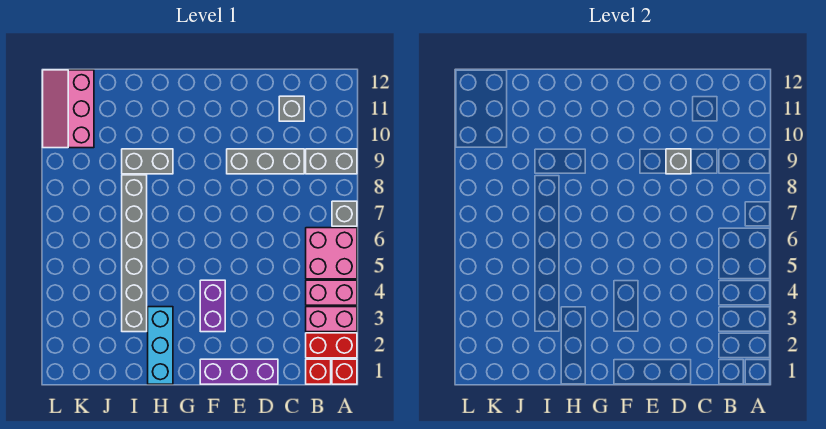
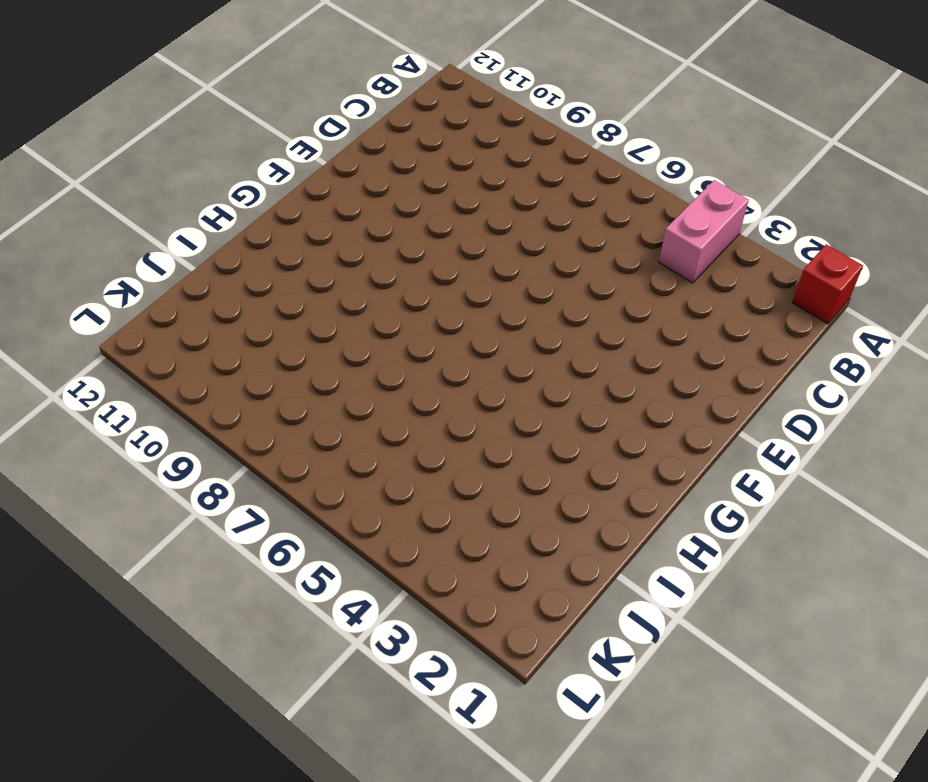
none -> red brick A2:B2 level 1
none -> pink brick A3:B3 level 1
none -> pink brick A5:B6 level 1

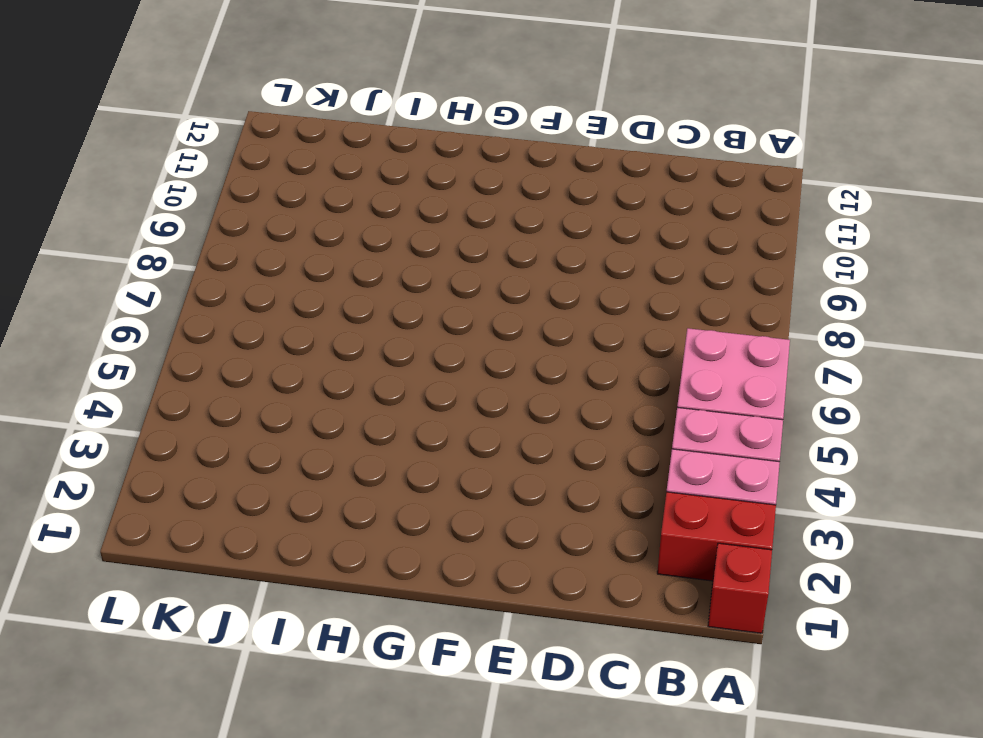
none -> grey brick A7 level 1
none -> grey brick A9:B9 level 1
none -> red brick B1 level 1

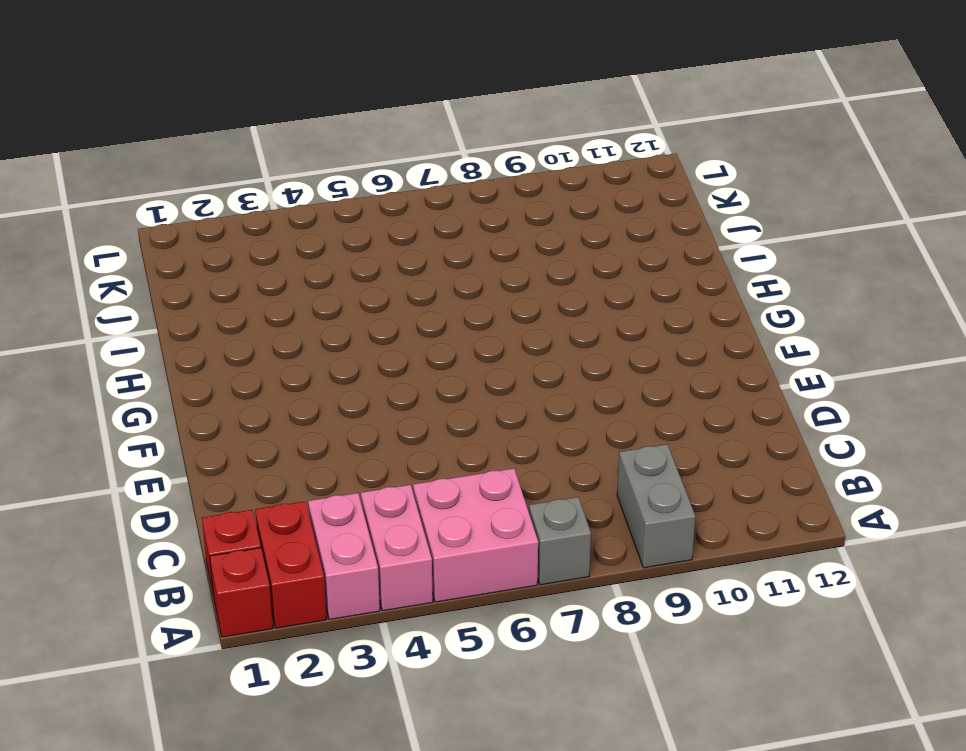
none -> grey brick C9:E9 level 1
none -> grey brick C11 level 1
none -> purple brick D1:F1 level 1

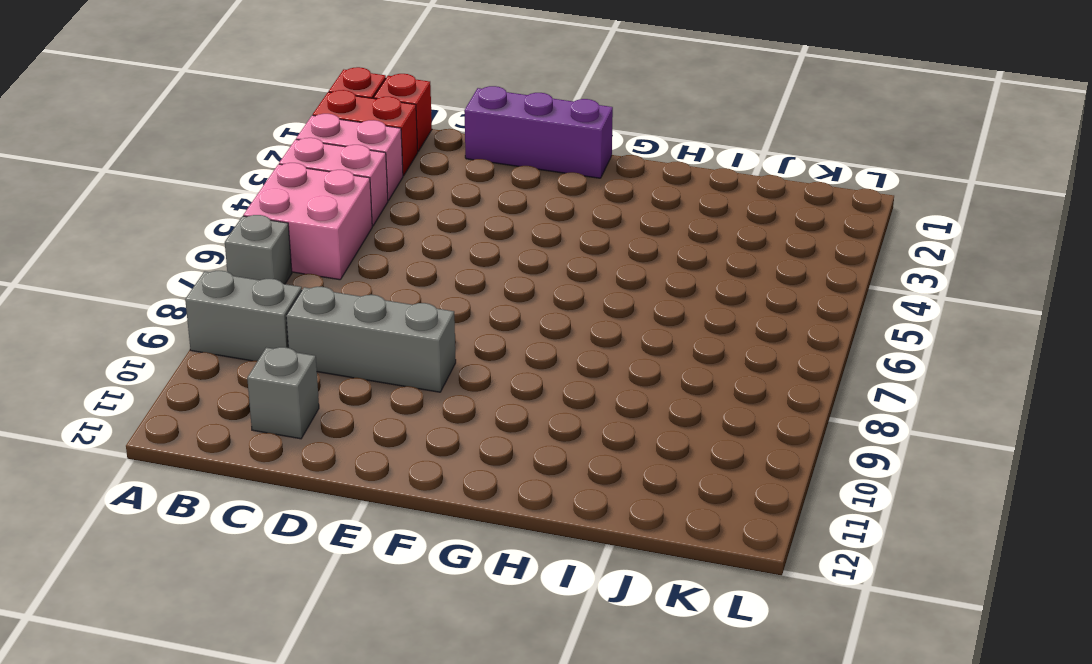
none -> purple brick F3:F4 level 1
none -> cyan brick H1:H3 level 1
none -> grey brick H9:I9 level 1

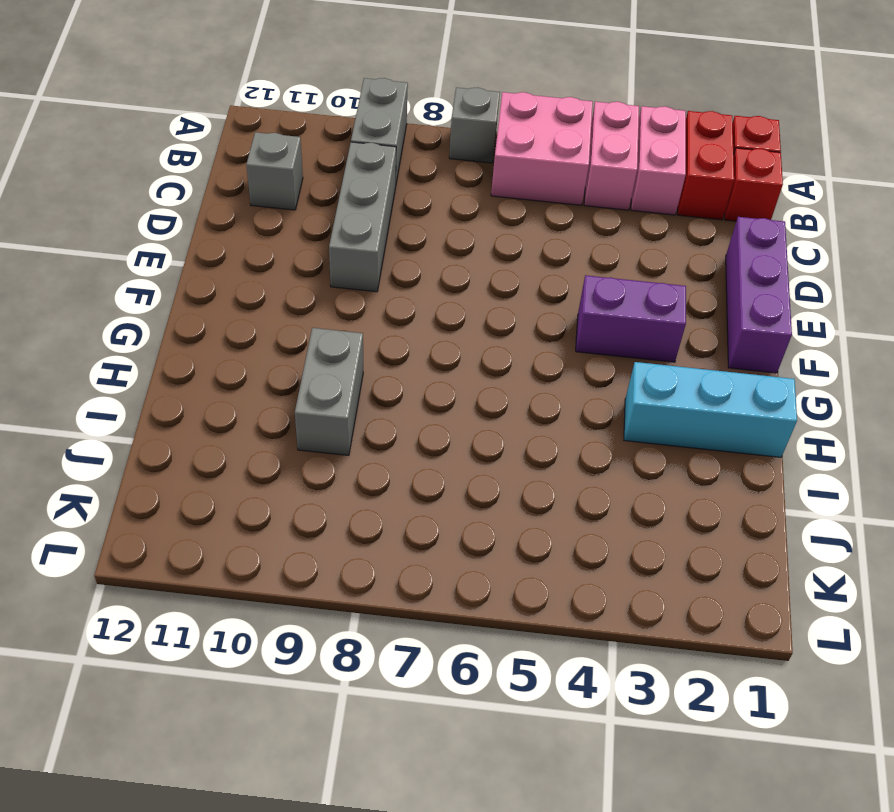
none -> grey brick I3:I8 level 1
none -> pink slope K10:L12 level 1 top K
none -> grey brick D9 level 2

